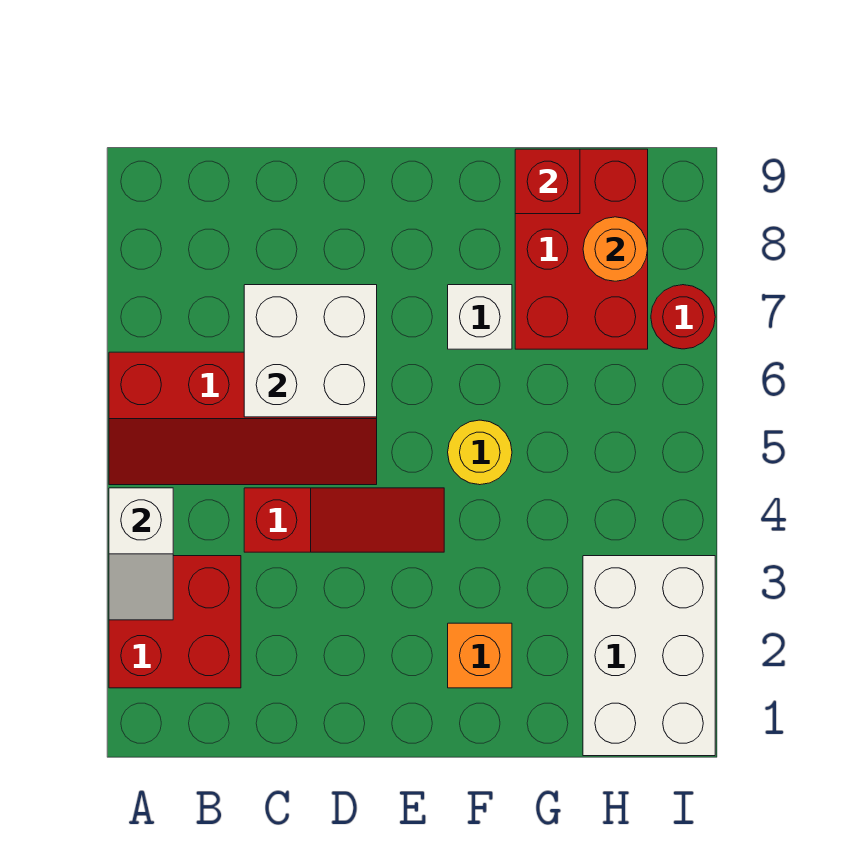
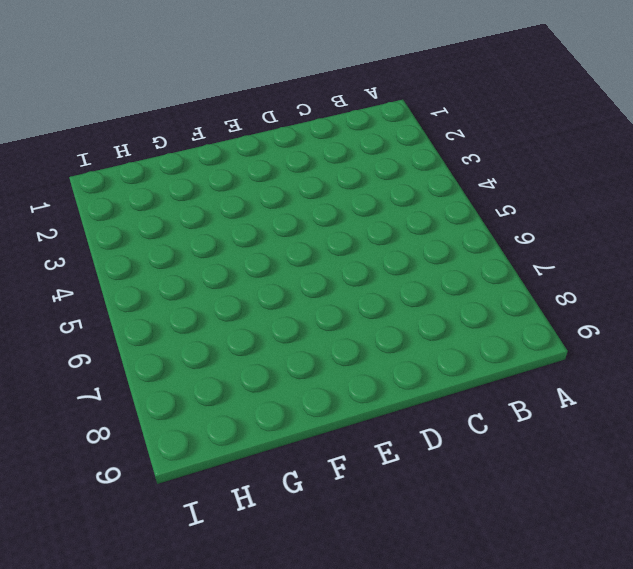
none -> red brick A2:B3 level 1
none -> red slope A5:D6 level 1 top 6
none -> red slope C4:E4 level 1 top C

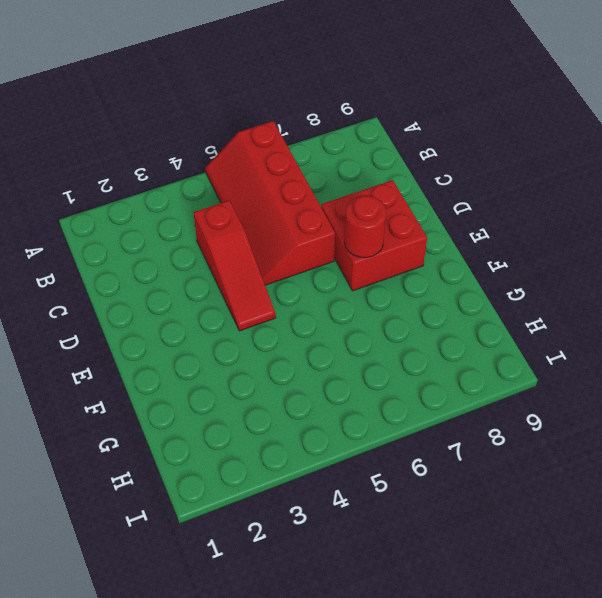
red brick D7:E8 level 1 -> red brick A2:B3 level 1
red round brick E7 level 2 -> red round brick I7 level 1
none -> orange brick F2 level 1
none -> yellow round brick F5 level 1
none -> white brick F7 level 1

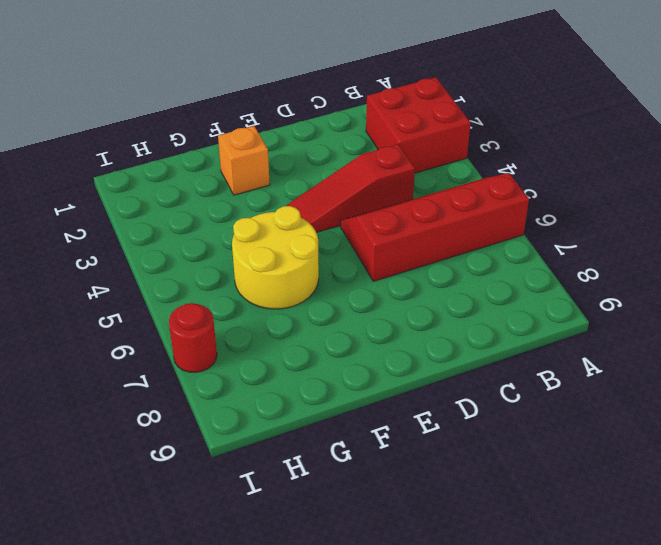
yellow round brick F5:G6 level 1 -> yellow round brick F5 level 1
none -> white brick F7 level 1
none -> red brick G7:H9 level 1
none -> white brick H1:I3 level 1

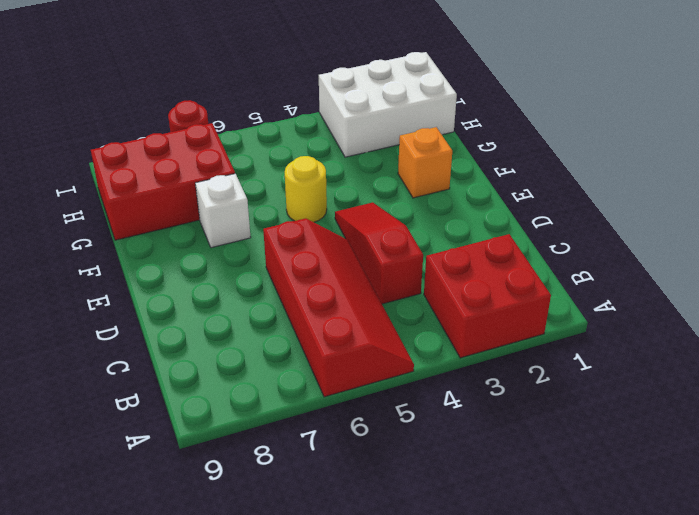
none -> white slope A3:A4 level 2 top 4
none -> white brick C6:D7 level 2
none -> red brick G9 level 2

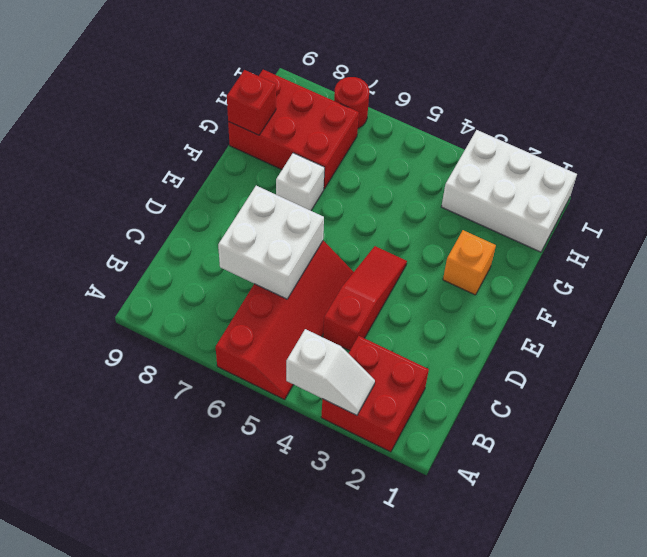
none -> yellow round brick F5 level 1
none -> orange round brick H8 level 2

